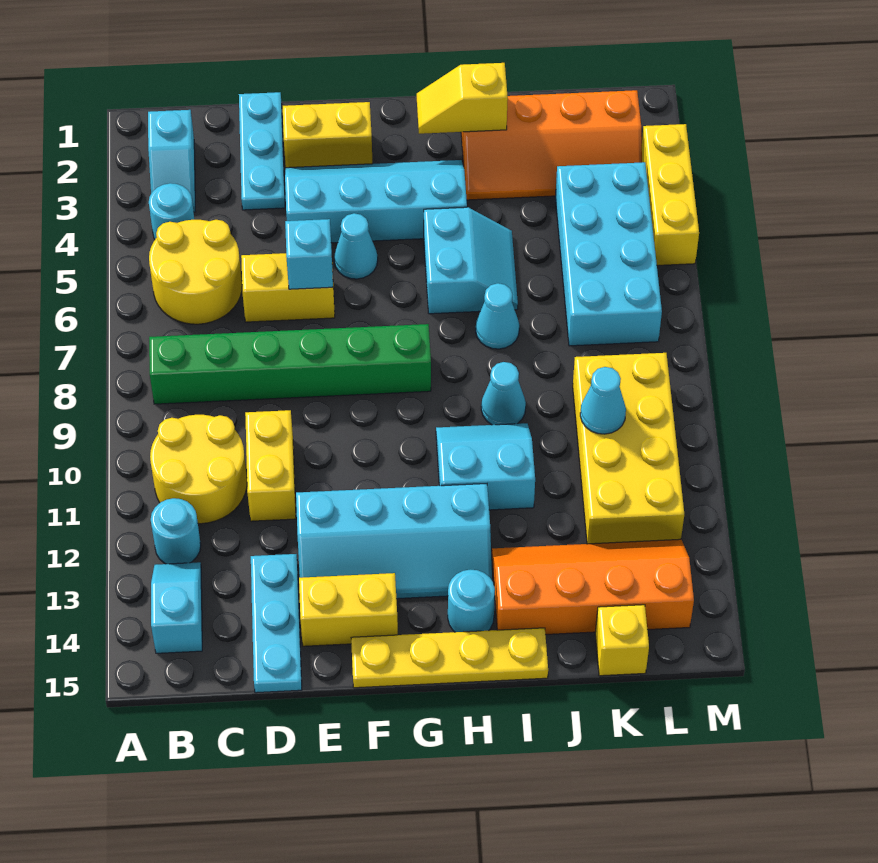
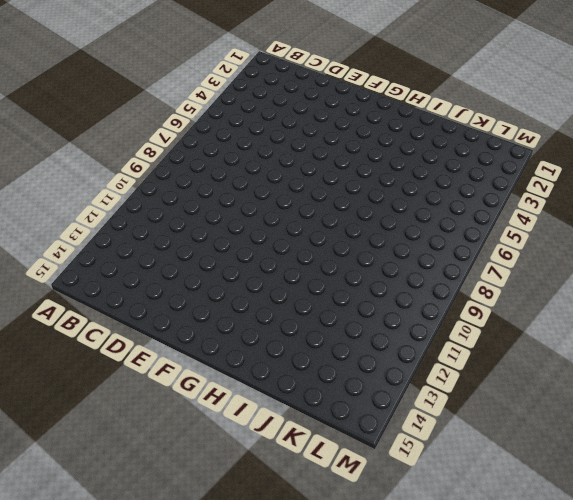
none -> cyan slope B2:B3 level 1 top 2
none -> cyan round brick B4 level 1
none -> yellow round brick B5:C6 level 1
none -> green brick B8:G8 level 1

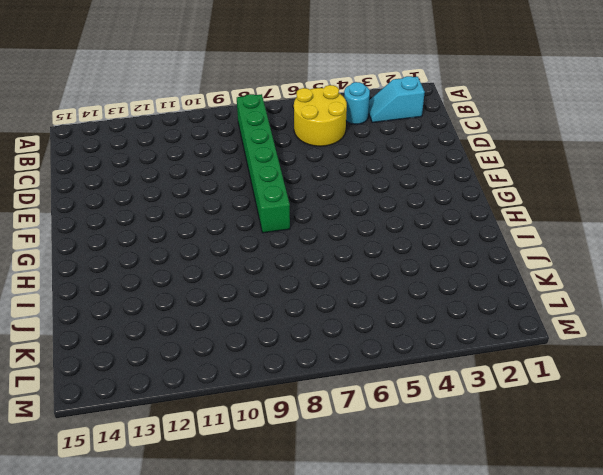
none -> yellow round brick B10:C11 level 1
none -> cyan round brick B12 level 1
none -> cyan slope B13:B14 level 1 top 14
none -> cyan plate D1:D3 level 1

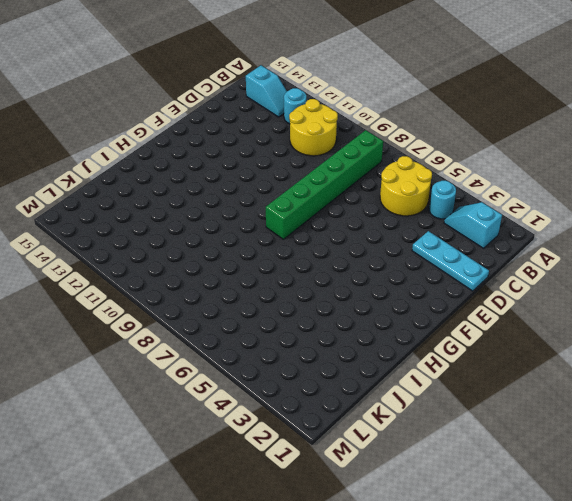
none -> yellow brick D6:E6 level 1
none -> yellow brick D10:D11 level 1
none -> cyan plate D13:D15 level 1
none -> yellow brick E2:F2 level 1

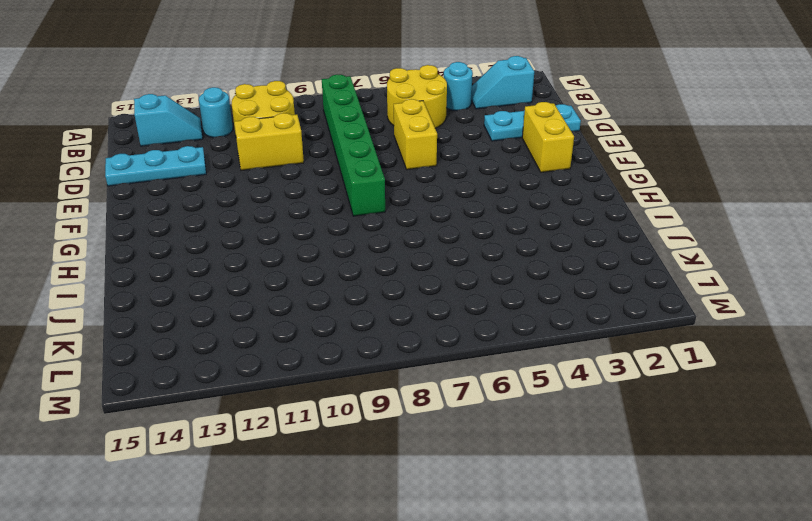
none -> cyan slope E3:H4 level 1 top 4
none -> cyan slope E12:H13 level 1 top 12
none -> yellow brick E14:F14 level 1
none -> cyan cone F5 level 1

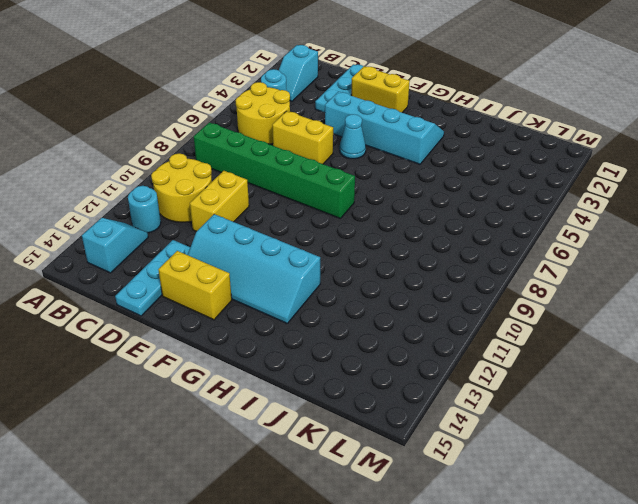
none -> yellow plate F15:I15 level 1
none -> cyan slope H5:I6 level 1 top H
none -> cyan slope H10:I11 level 1 top 11
none -> cyan round brick H14 level 1

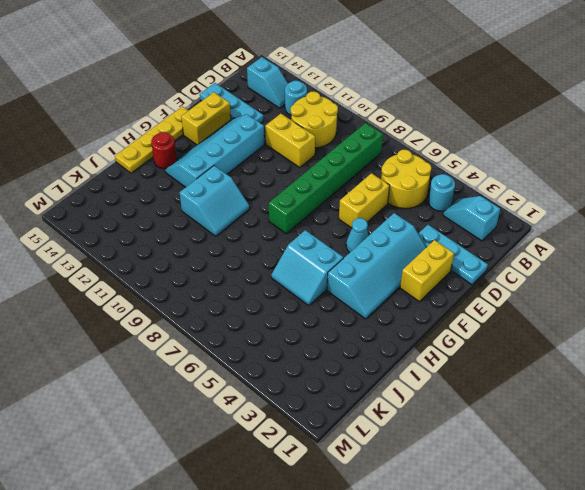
red round brick H14 level 1 -> cyan round brick H14 level 1
none -> orange slope I2:L3 level 1 top 2
none -> cyan cone I7 level 1
none -> cyan cone I9 level 1
none -> orange slope I13:L14 level 1 top 14

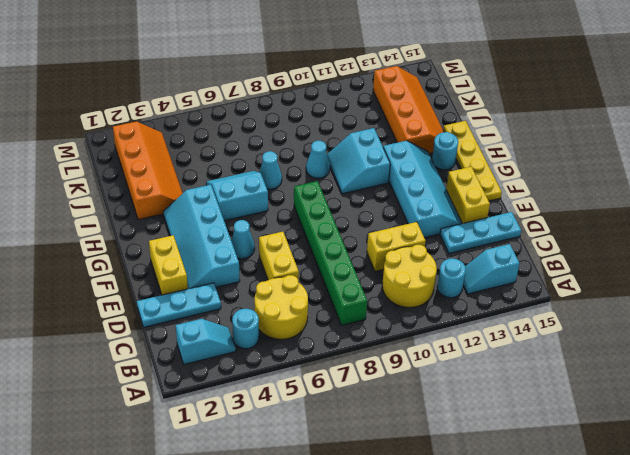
orange slope I13:L14 level 1 top 13 -> orange slope I13:L14 level 1 top 14
none -> cyan brick K4:L7 level 1
none -> yellow brick K9:L12 level 1
none -> yellow brick K15 level 1
none -> yellow brick M3:M5 level 1

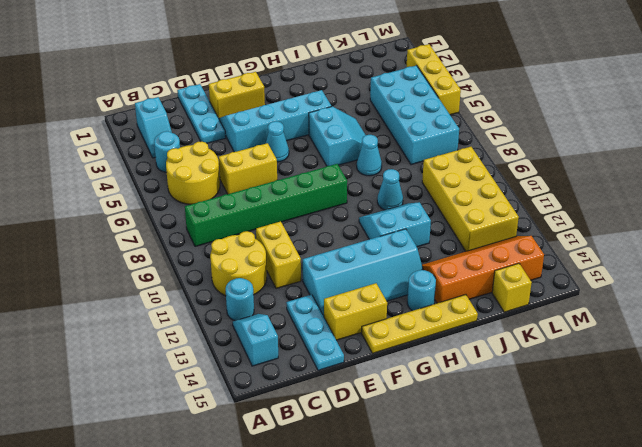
none -> orange slope I2:L3 level 1 top 2
none -> cyan brick E6 level 2
none -> yellow slope H2:I2 level 2 top I
none -> cyan cone K10 level 2

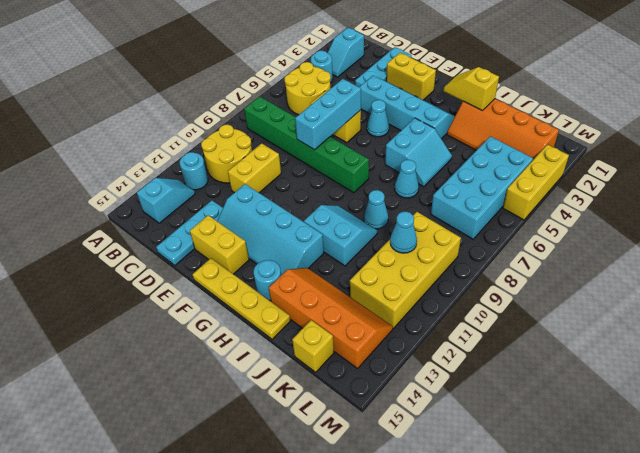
cyan brick E6:E8 level 2 -> cyan brick E6 level 2

